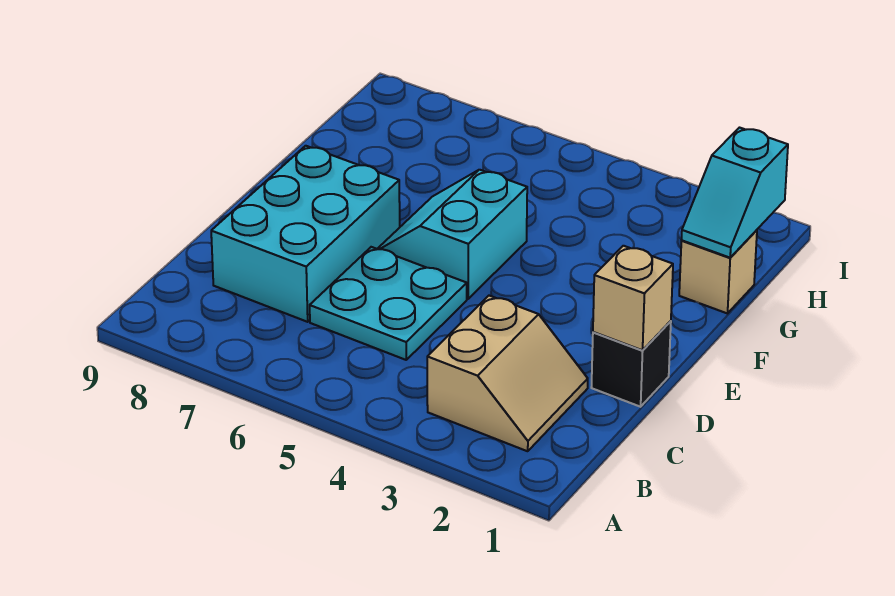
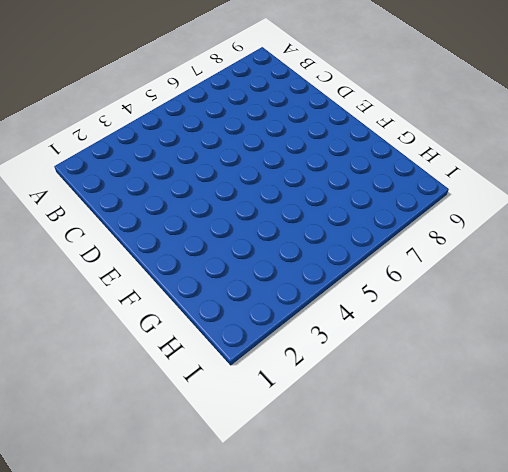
none -> tan slope B2:C3 level 1 top 3
none -> cyan plate C5:D6 level 1

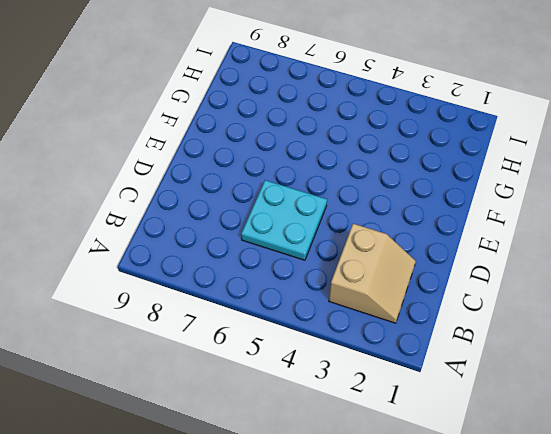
none -> cyan brick C7:E8 level 1
none -> black brick D1 level 1

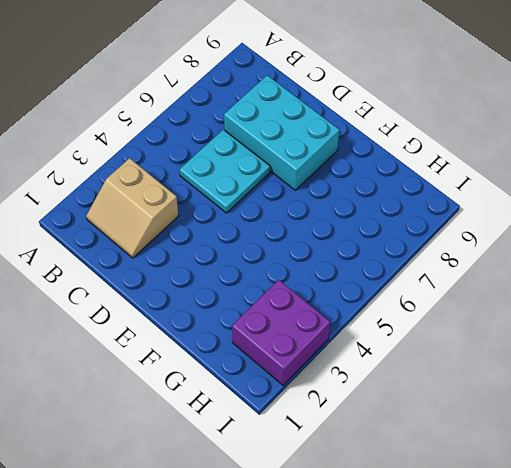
purple brick H2:I3 level 1 -> none
none -> black brick D1 level 1
none -> cyan slope E5:F6 level 1 top 5

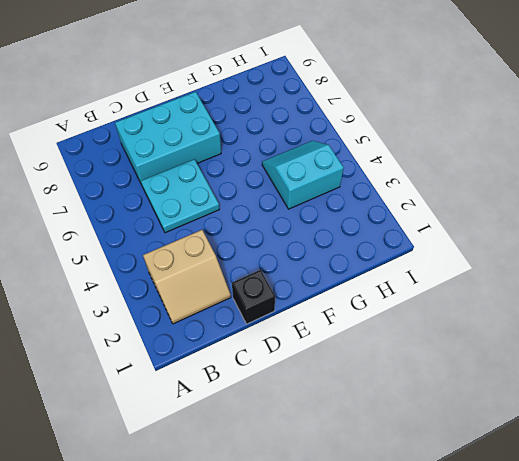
cyan slope G4:H5 level 1 top 4 -> cyan slope E5:F6 level 1 top 5
none -> tan brick G1 level 1
none -> tan brick D1 level 2

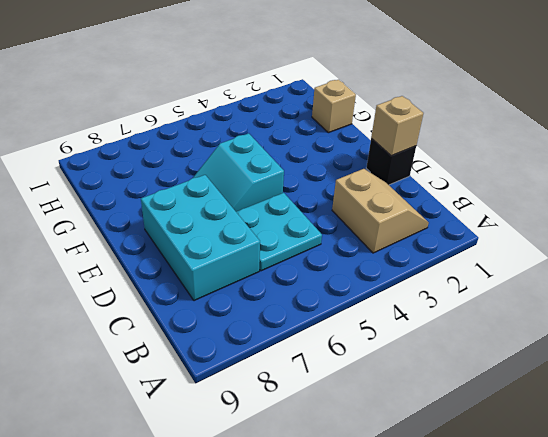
none -> cyan slope G1:H1 level 2 top H

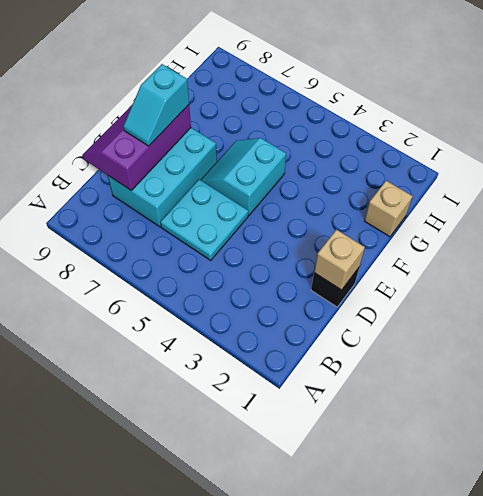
purple slope C8:E9 level 2 top 8 -> none
cyan slope D8:E8 level 3 top E -> cyan slope G1:H1 level 2 top H
none -> tan slope B2:C3 level 1 top 3

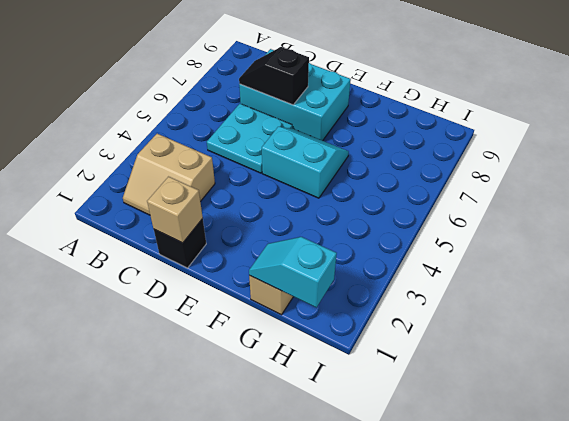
black slope C7:D7 level 2 top D -> none

